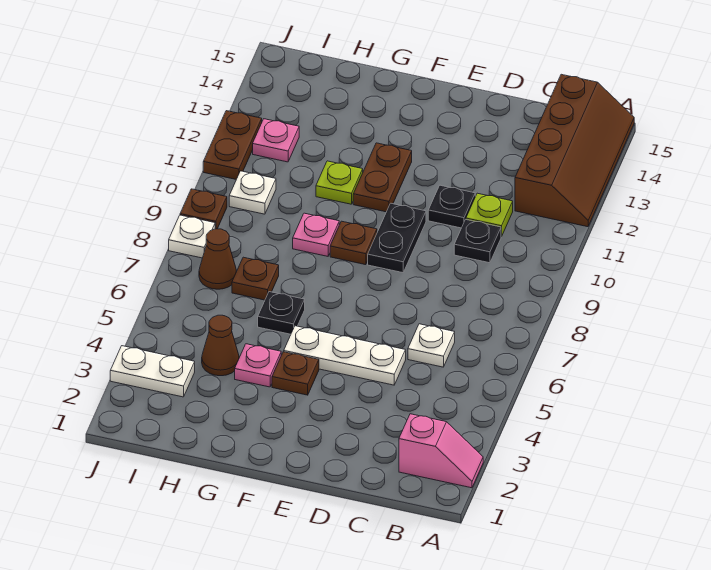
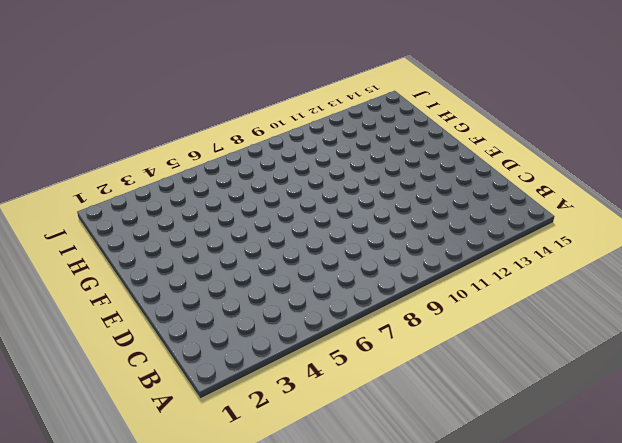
none -> pink slope A2:B2 level 1 top B
none -> brown slope A12:B15 level 1 top B
none -> white plate C6 level 1

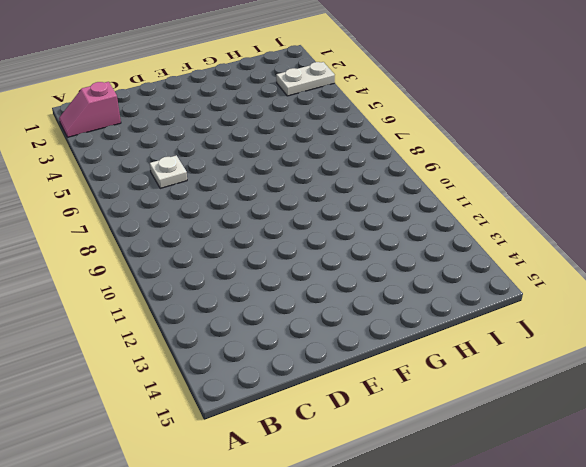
none -> brown slope A12:B15 level 1 top B
none -> black plate C10 level 1
none -> lime plate C11 level 1

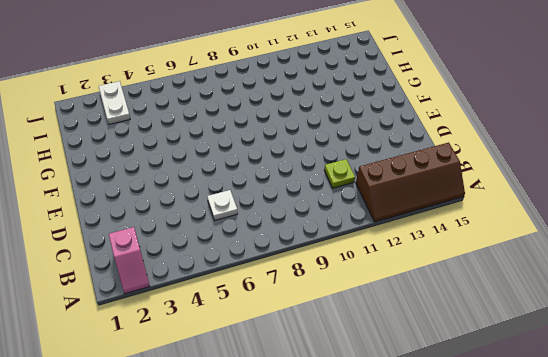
none -> black plate C10 level 1
none -> white plate D5:F5 level 1
none -> black plate D11 level 1

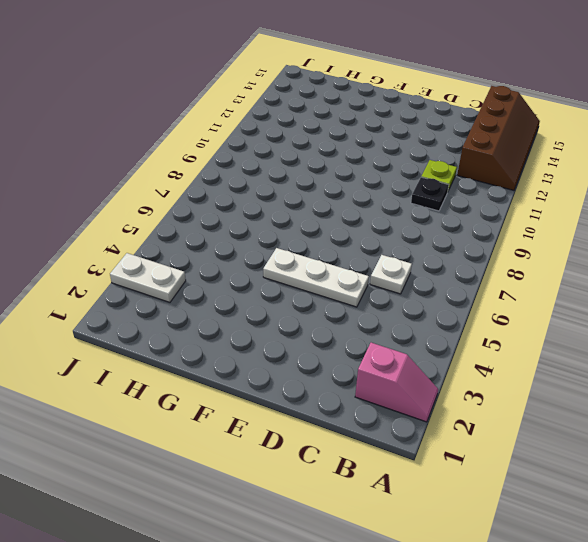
none -> black plate D11 level 1
none -> black plate E9:E10 level 1
none -> brown plate F4 level 1

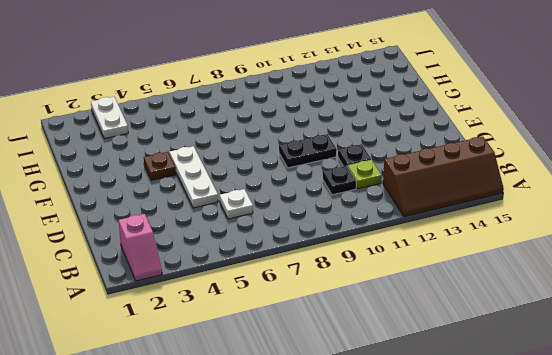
none -> brown plate F9 level 1
none -> brown plate F11:F12 level 1
none -> pink plate G4 level 1

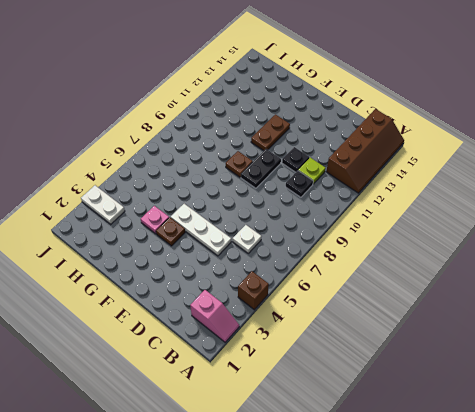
brown brick A4 level 1 -> none
none -> black plate G6 level 1
none -> pink plate G9 level 1
none -> lime plate G11 level 1

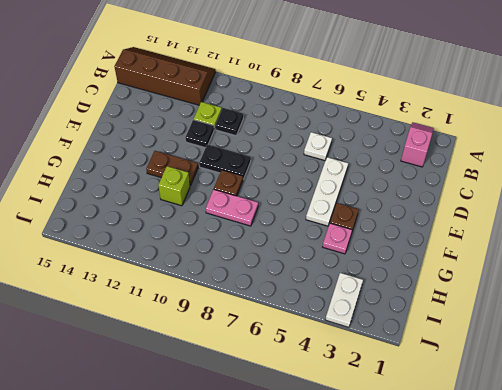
pink plate G8:G9 level 1 -> pink plate G9 level 1
lime brick G11 level 1 -> lime plate G11 level 1
none -> black plate G6 level 1
none -> brown cone H4 level 1
none -> brown plate H7 level 1

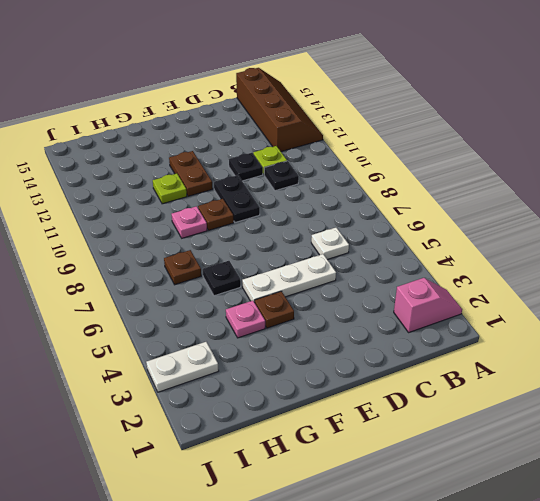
none -> brown cone H4 level 1
none -> brown cone I7 level 1
none -> white plate I10 level 1

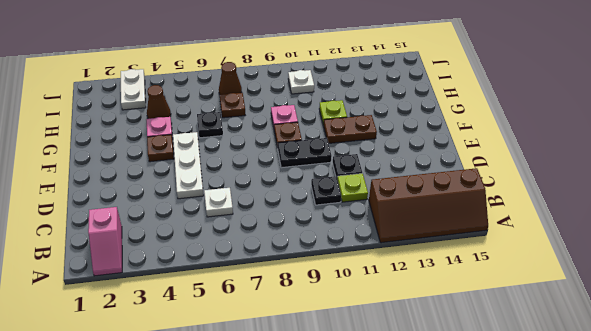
none -> pink plate I12 level 1
none -> white plate J8 level 1
none -> brown plate J9 level 1

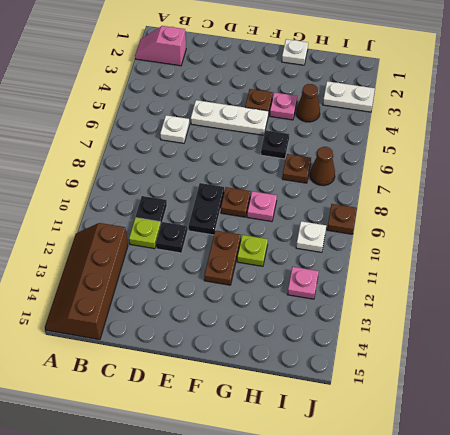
white plate G1 level 1 -> white plate J8 level 1
none -> brown plate J11:J12 level 1

